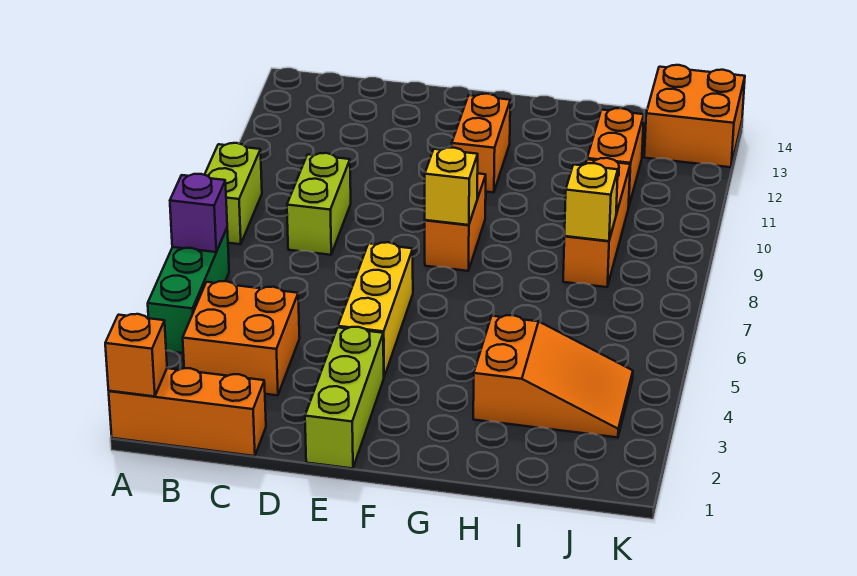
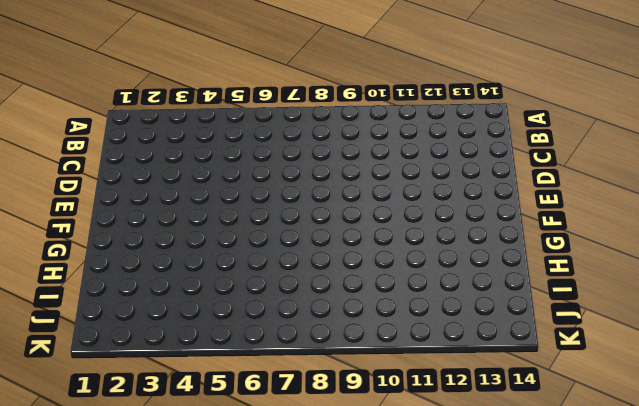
none -> orange brick A1:C1 level 1
none -> green brick A4:A6 level 1
none -> lime brick A8:A9 level 1

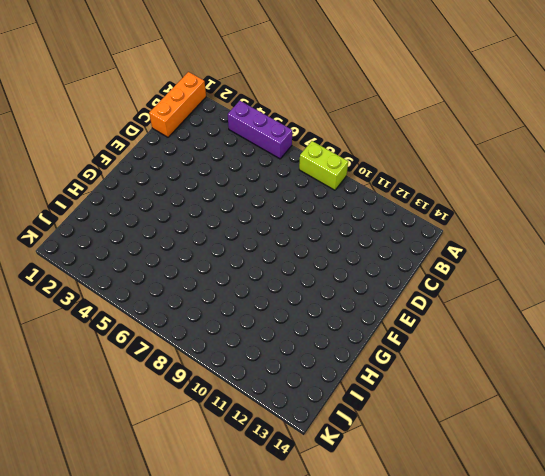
purple brick A4:A6 level 1 -> green brick A4:A6 level 1
none -> orange brick B3:C4 level 1
none -> lime brick C8:C9 level 1
none -> lime brick E1:E3 level 1

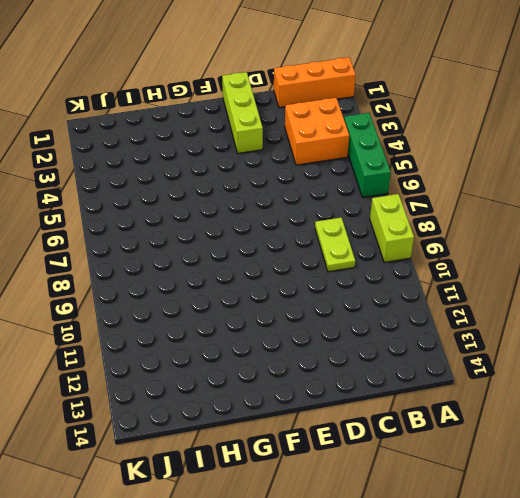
lime plate C8:C9 level 1 -> lime brick C8:C9 level 1
none -> yellow brick E4:E6 level 1
none -> orange brick F8:F9 level 1
none -> orange brick F11:F12 level 1

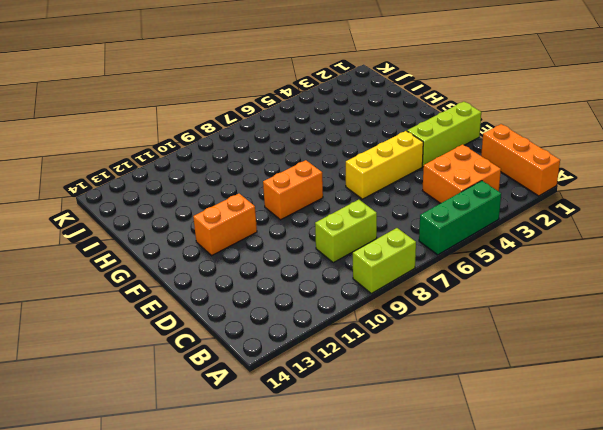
none -> orange slope H3:J4 level 1 top H
none -> orange brick I8:I10 level 1
none -> orange brick I11:I12 level 1

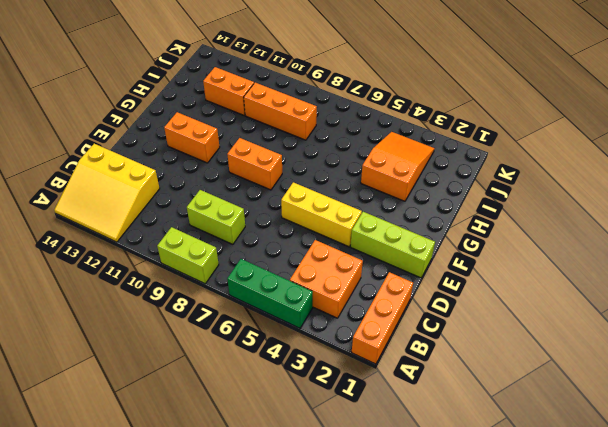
yellow slope A12:C14 level 1 top C -> none
none -> orange brick J13:K14 level 1
none -> orange brick A1 level 2
none -> purple brick A6 level 2

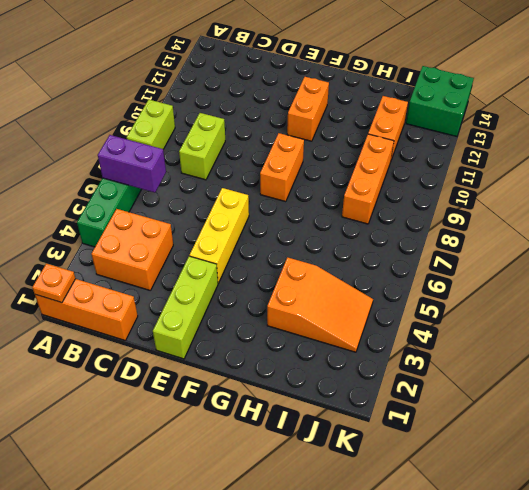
orange plate A1 level 2 -> orange brick A1 level 2
purple brick A6:B6 level 2 -> purple brick A6 level 2
green brick J13:K14 level 1 -> orange brick J13:K14 level 1
none -> yellow brick F8 level 2
none -> yellow brick I8 level 2

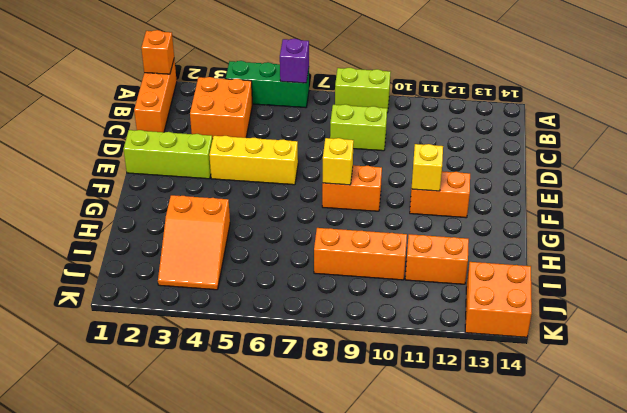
yellow brick F11 level 2 -> yellow brick I8 level 2

